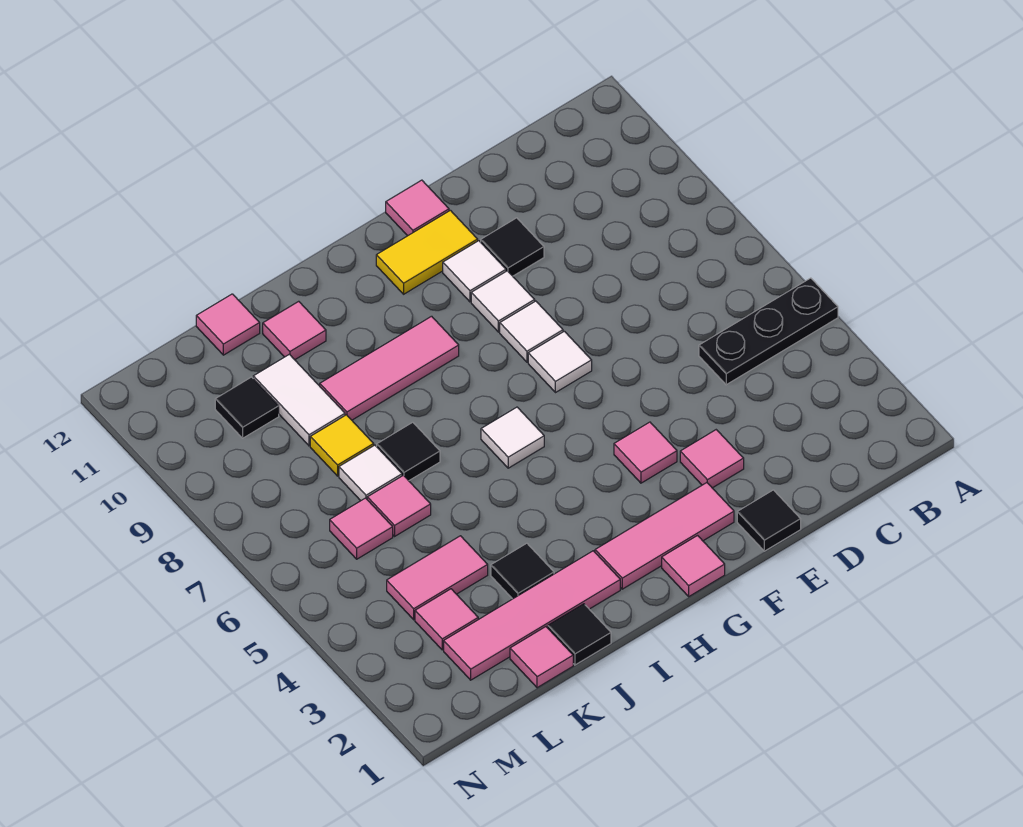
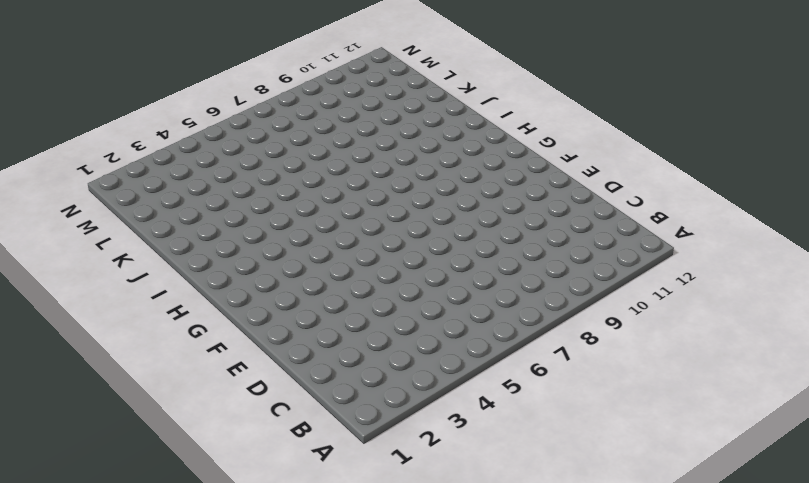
none -> black plate A5:C5 level 1
none -> black tile E1 level 1
none -> pink tile E3 level 1
none -> black tile E10 level 1

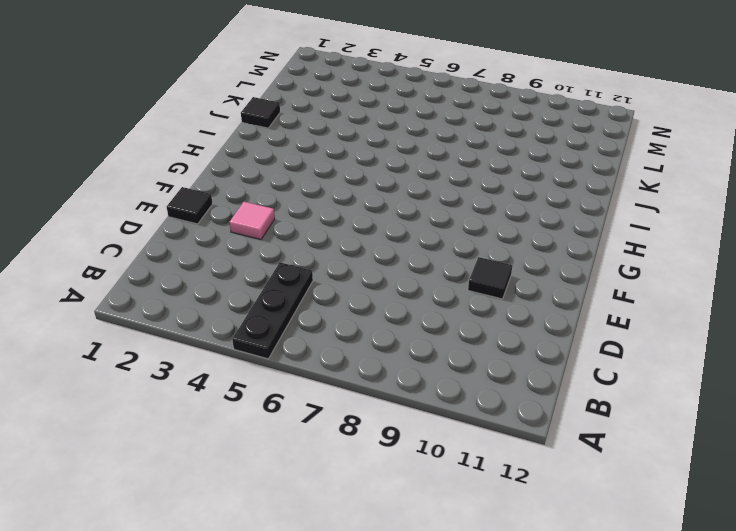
none -> pink tile F2:H2 level 1
none -> pink tile F4 level 1
none -> white tile F7 level 1
none -> white tile F8 level 1

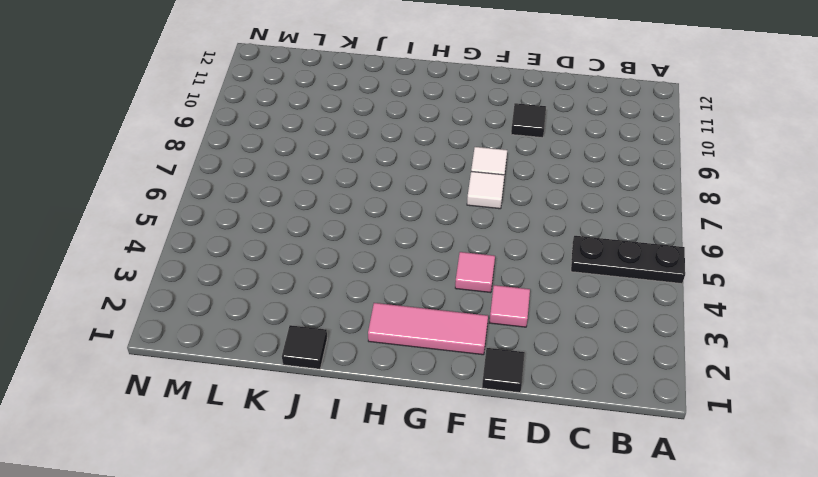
none -> white tile F9 level 1
none -> white tile F10 level 1
none -> yellow tile F11:G11 level 1
none -> pink tile F12 level 1

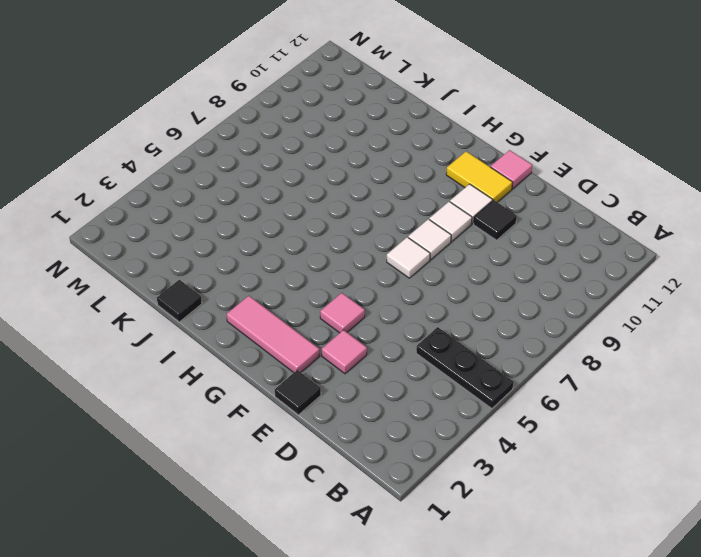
none -> pink tile G1 level 1
none -> white tile H6 level 1
none -> pink tile H9:J9 level 1
none -> pink tile I2:L2 level 1

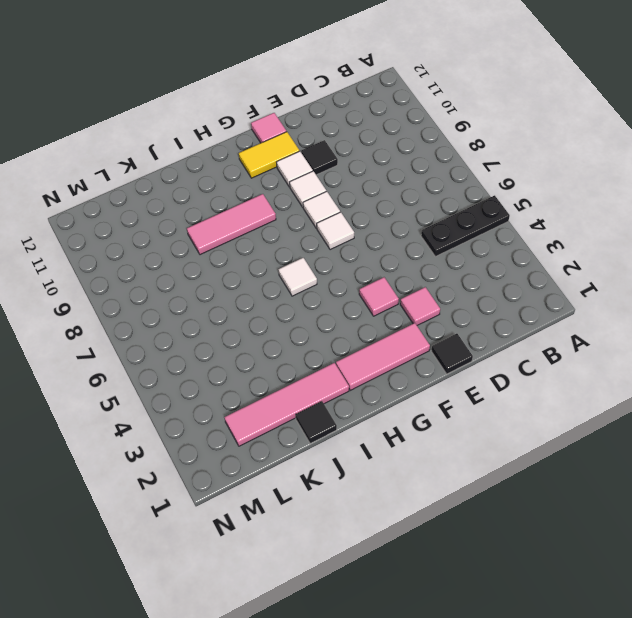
none -> pink tile G1 level 1
none -> black tile J3 level 1
none -> black tile J7 level 1
none -> pink tile J11 level 1

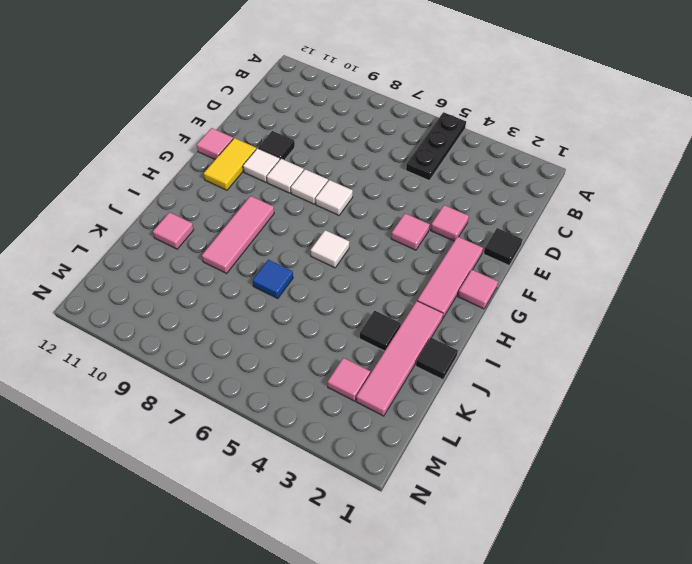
blue tile J7 level 1 -> black tile J7 level 1
none -> pink tile K1 level 1
none -> pink tile K4:L4 level 1
none -> pink tile K6 level 1
none -> white tile K7 level 1

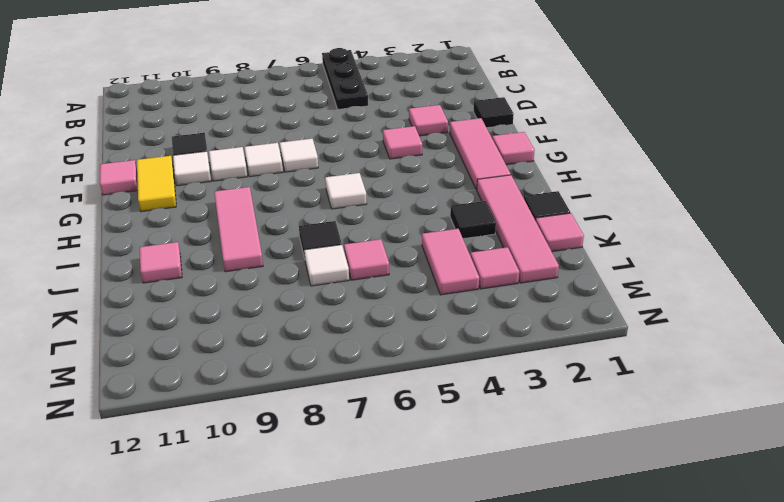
none -> yellow tile K8 level 1
none -> white tile K9:K10 level 1
none -> pink tile K12 level 1
none -> pink tile L6 level 1

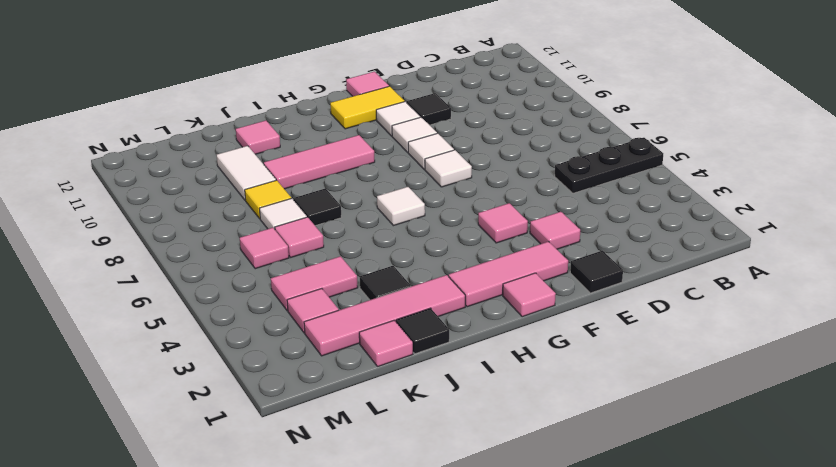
none -> pink tile K12 level 1
none -> black tile L10 level 1

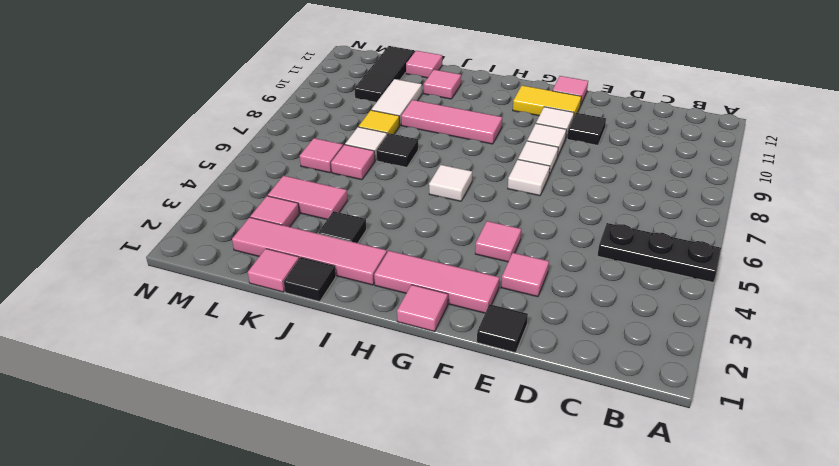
black tile L10:L12 level 1 -> black tile L10 level 1

